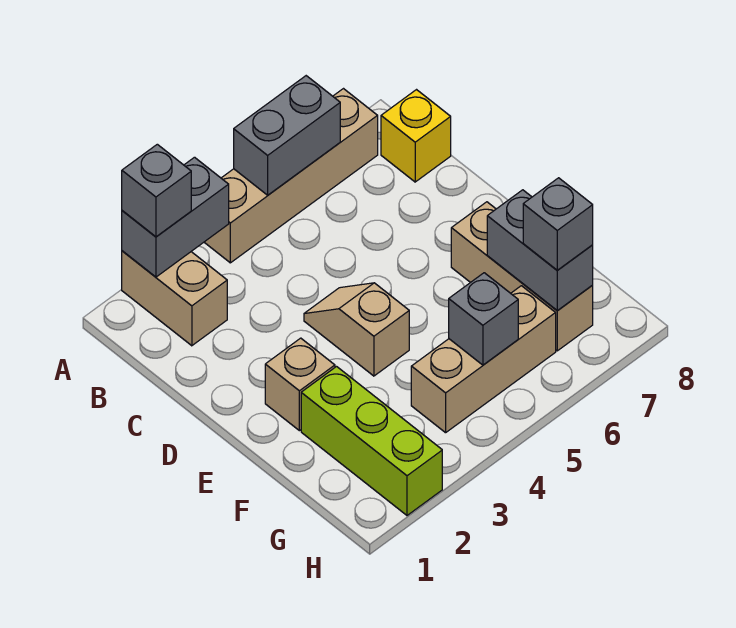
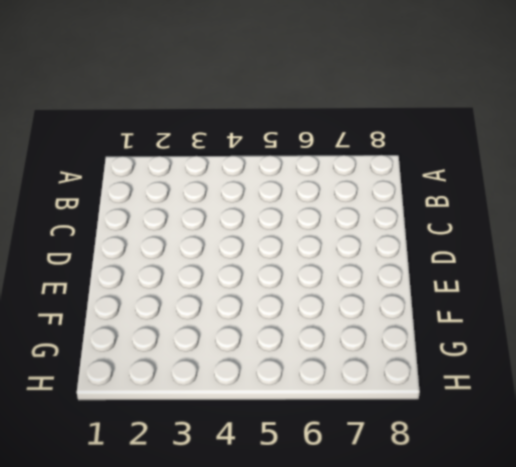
none -> tan brick A2:B2 level 1
none -> tan brick A4:A7 level 1
none -> yellow brick B8 level 1

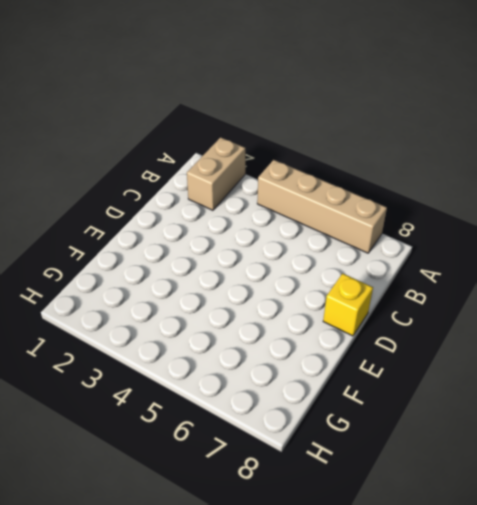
yellow brick D8 level 1 -> yellow brick B8 level 1
none -> tan slope D4:E4 level 1 top E
none -> tan brick E2 level 1
none -> tan brick E7:G7 level 1

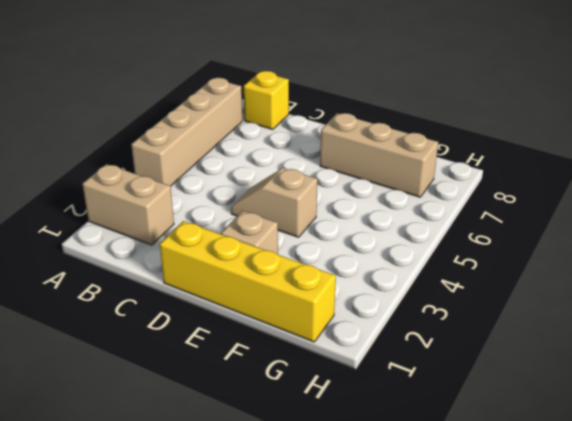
yellow brick D1:G1 level 1 -> none
none -> lime brick F2:H2 level 1
none -> tan brick G4:G6 level 1
none -> grey brick A2:A3 level 2

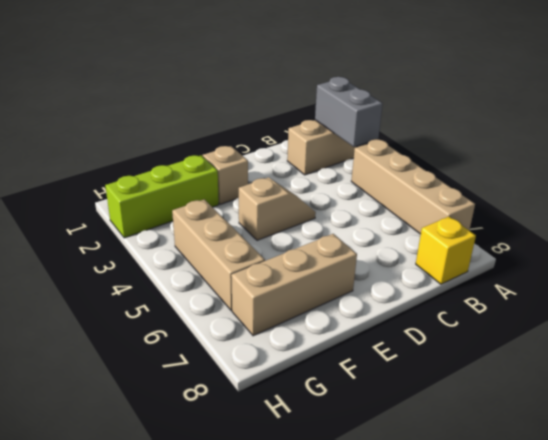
none -> grey brick A5:A6 level 2
none -> grey brick F7:G7 level 2
none -> grey brick G5 level 2

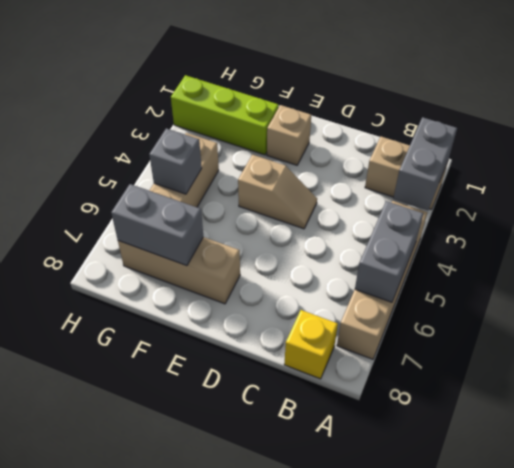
none -> grey brick A2 level 3
none -> grey brick G7 level 3

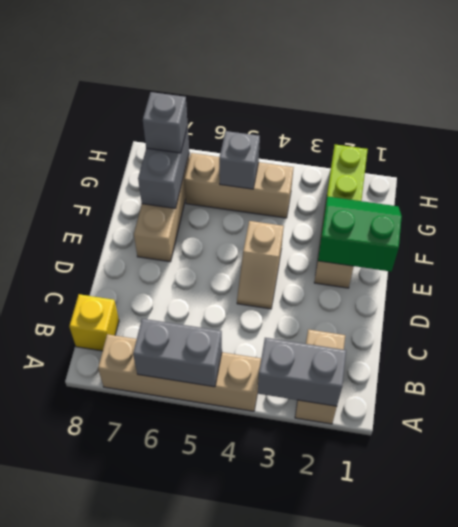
green slope E1:F2 level 2 top E -> none
none -> grey brick A2 level 3

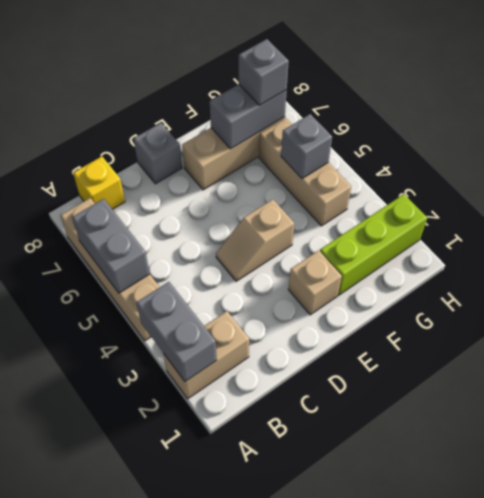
grey brick D8 level 1 -> grey brick A2 level 3

